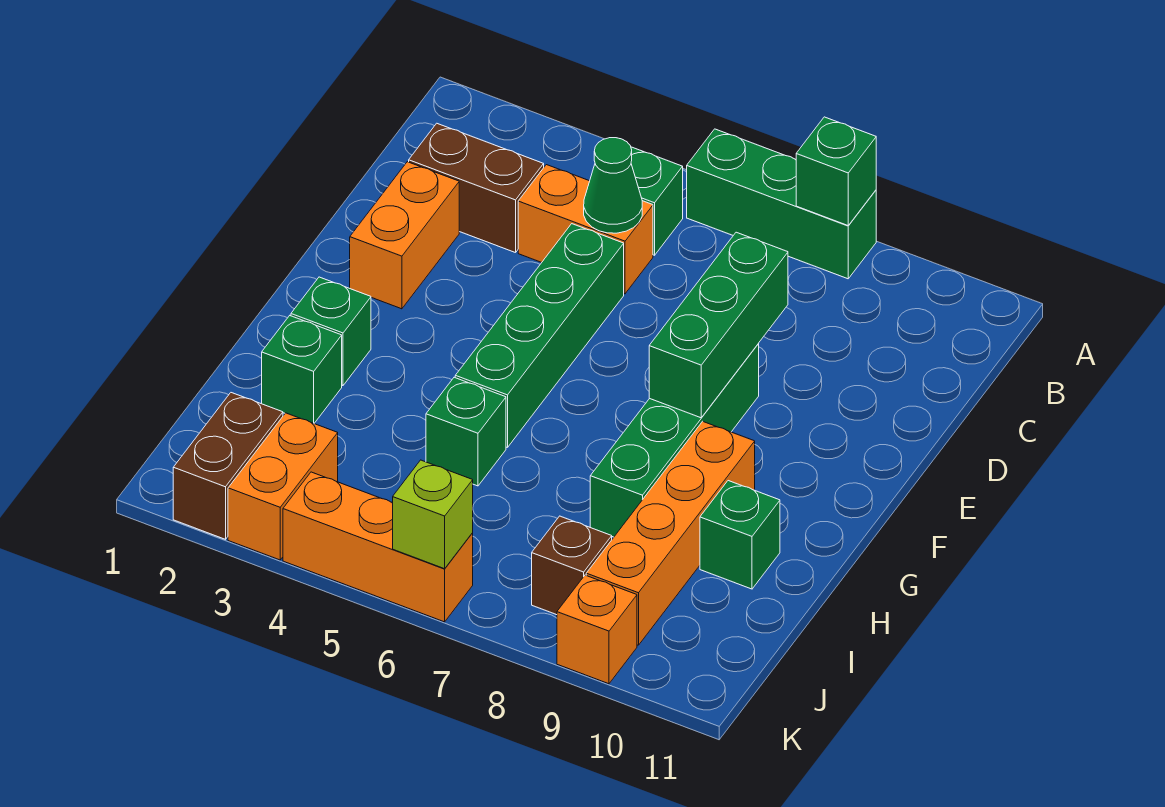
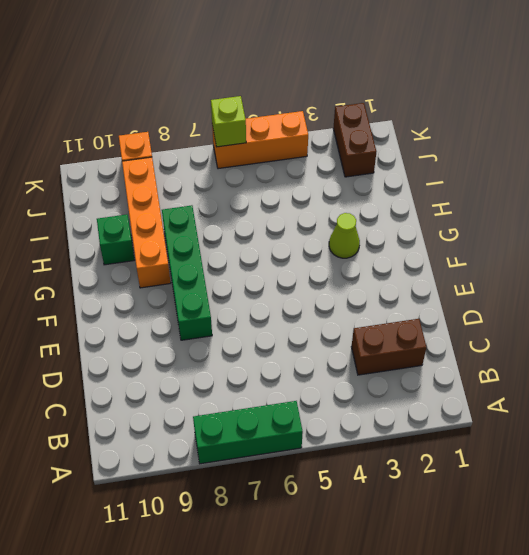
lime cone G3 level 1 -> none
none -> green brick B5 level 1
none -> orange brick C4:C5 level 1
none -> orange brick D2:E2 level 1

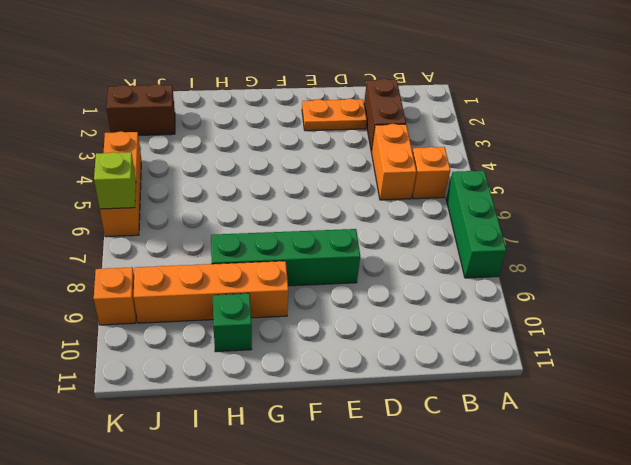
orange brick B5 level 1 -> green brick B5 level 1
orange plate D2:E2 level 1 -> orange brick D2:E2 level 1
none -> green brick D5:G5 level 1
none -> green brick G2 level 1
none -> green brick H2 level 1

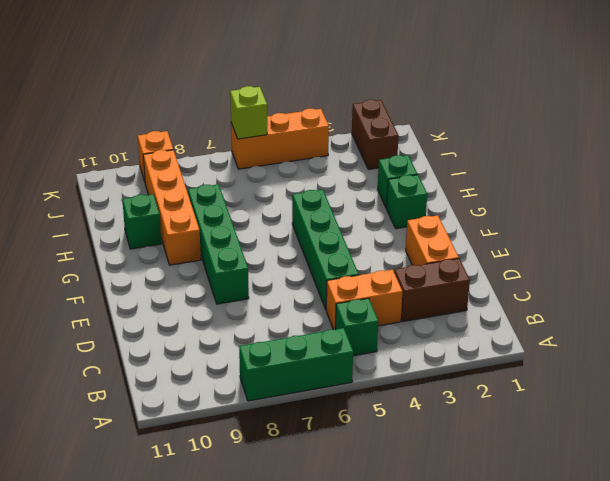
none -> green brick H5 level 1
none -> orange brick J3:K3 level 1
none -> brown brick J8 level 1

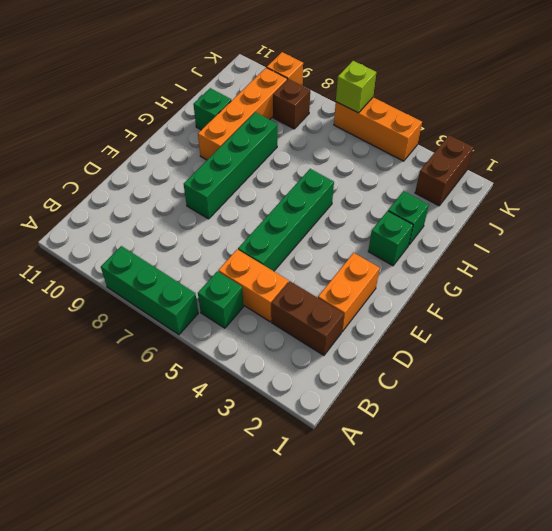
none -> green brick H5 level 1
none -> orange brick J3:K3 level 1
none -> green brick A8 level 2

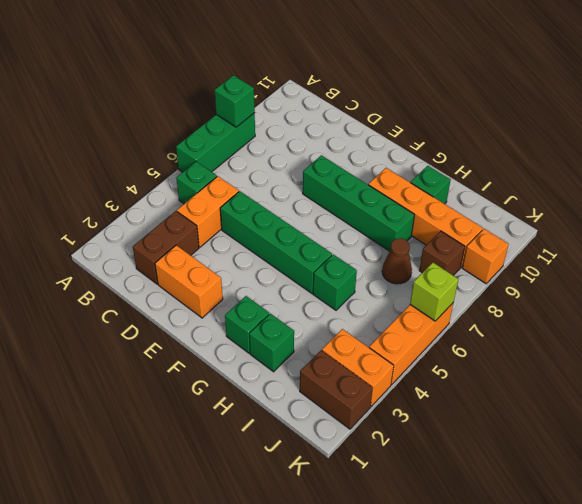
brown cone I7 level 1 -> none
none -> green cone C5 level 2
none -> green brick D8:F8 level 2

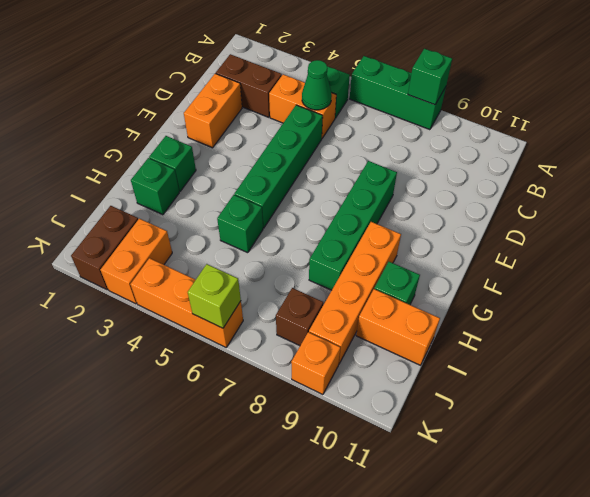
orange brick I10:I11 level 1 -> none
none -> green brick D8:F8 level 2

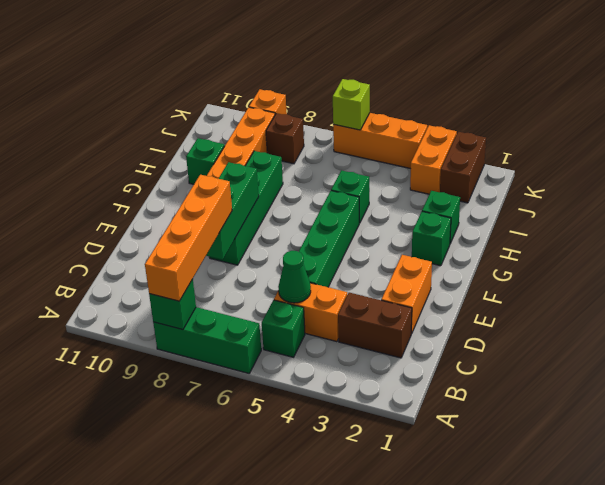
orange brick A8:D8 level 3 -> none

